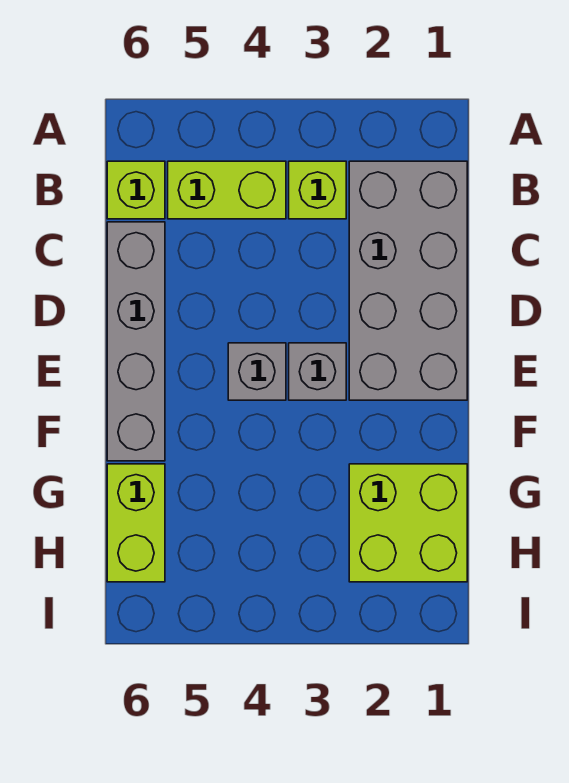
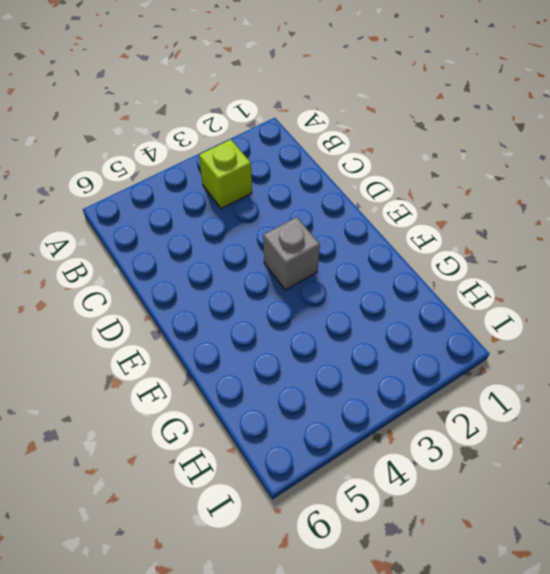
none -> grey brick B1:E2 level 1
none -> lime brick B4:B5 level 1

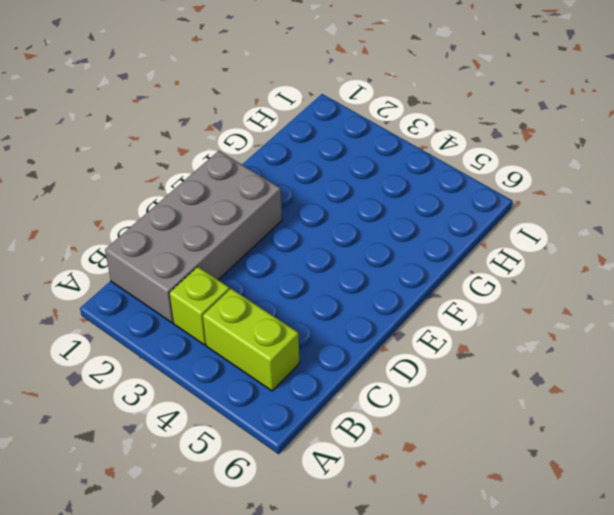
none -> lime brick B6 level 1
none -> grey brick C6:F6 level 1

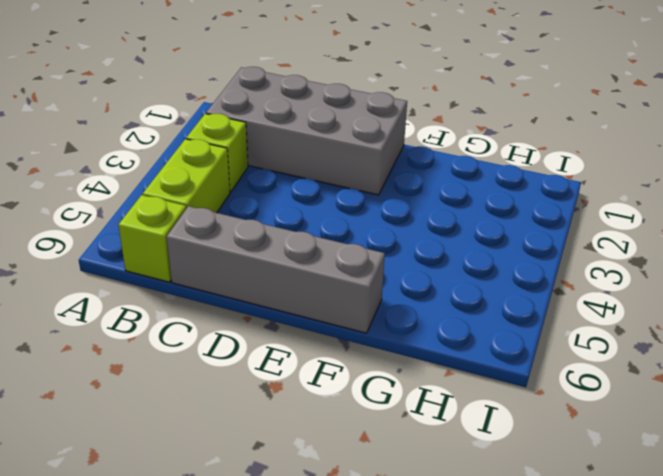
none -> grey brick E3 level 1
none -> grey brick E4 level 1

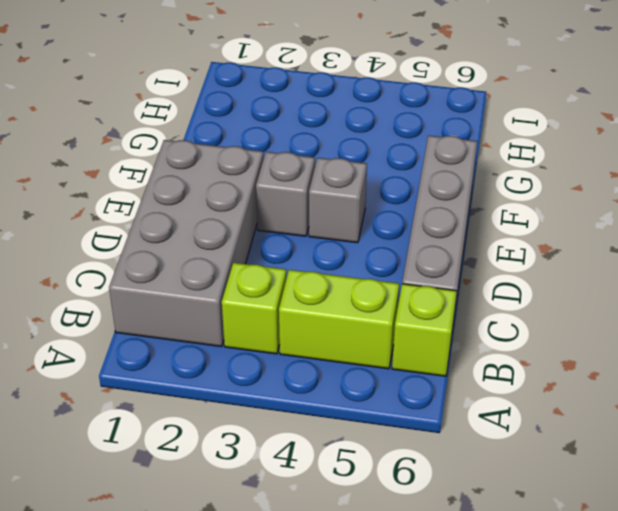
none -> lime brick G1:H2 level 1
none -> lime brick G6:H6 level 1

